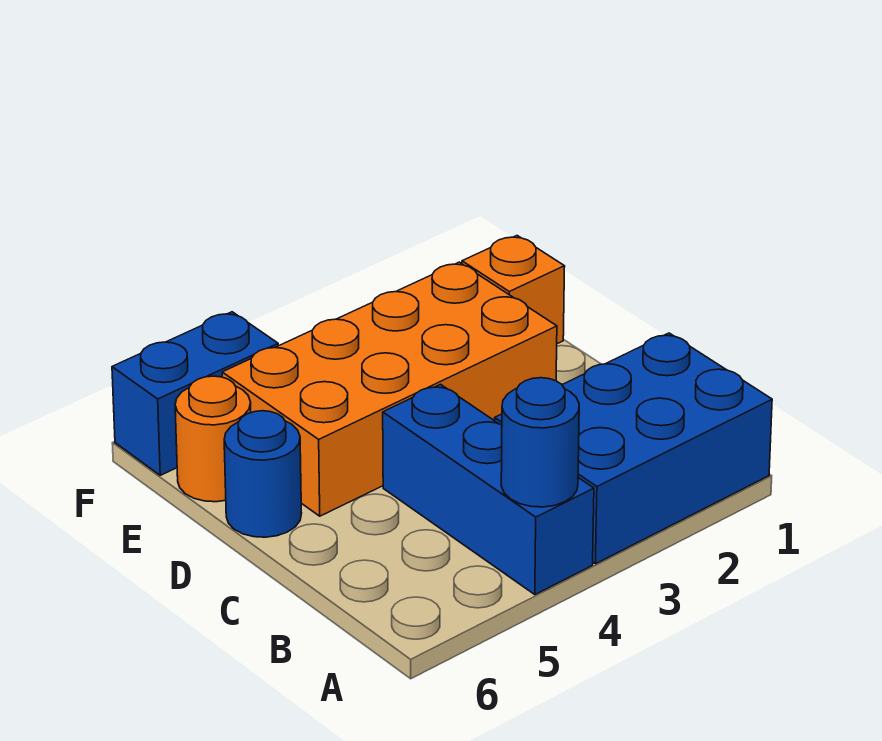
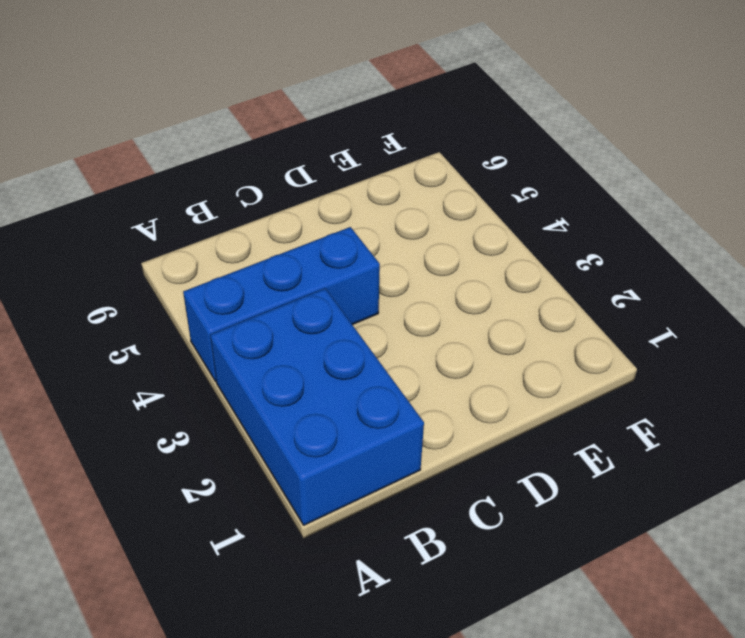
none -> orange brick D2:E5 level 1
none -> blue round brick D6 level 1

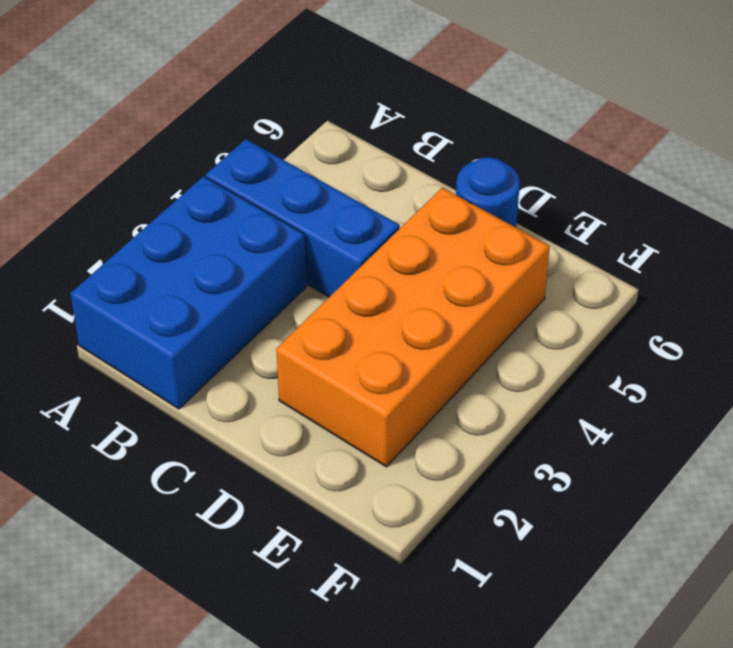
none -> orange brick E1 level 1
none -> orange round brick E6 level 1

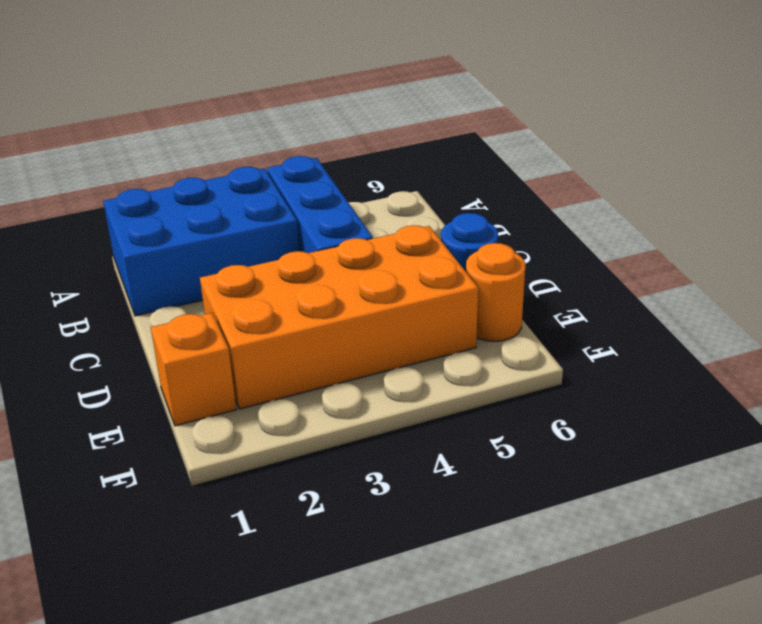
none -> blue brick F5:F6 level 1
none -> blue round brick A4 level 2

